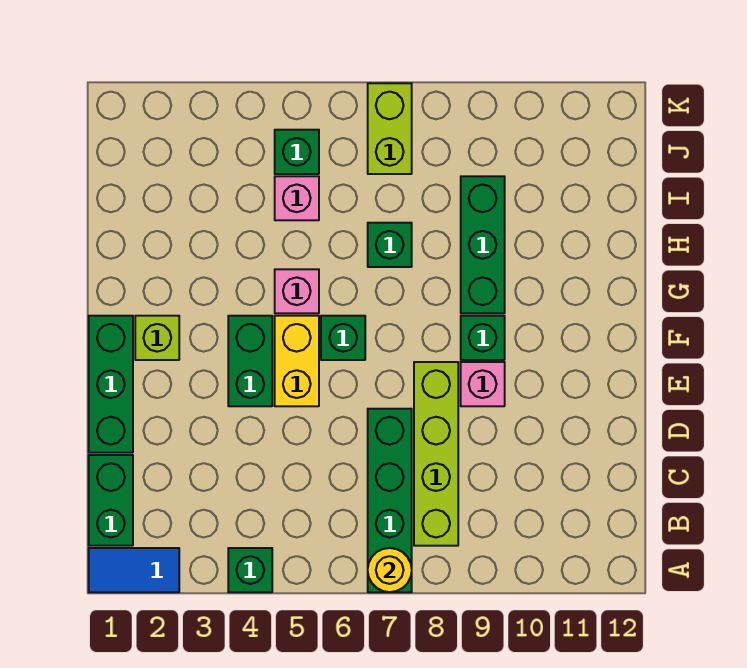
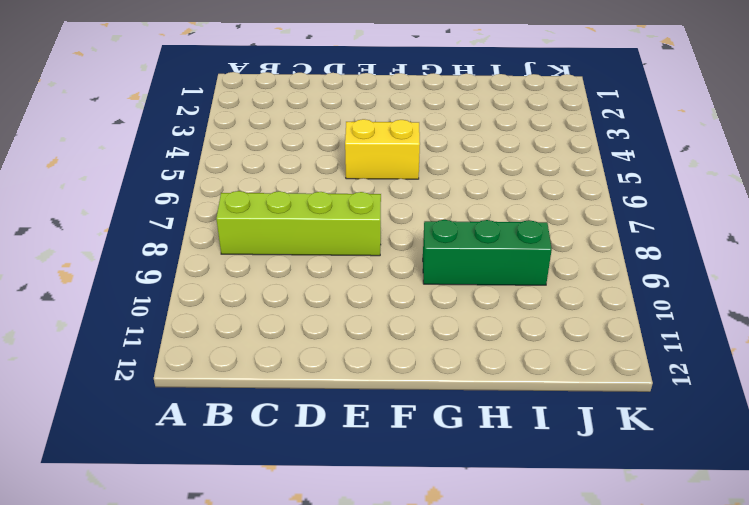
none -> blue tile A1:A2 level 1
none -> green brick A4 level 1
none -> green brick A7:D7 level 1

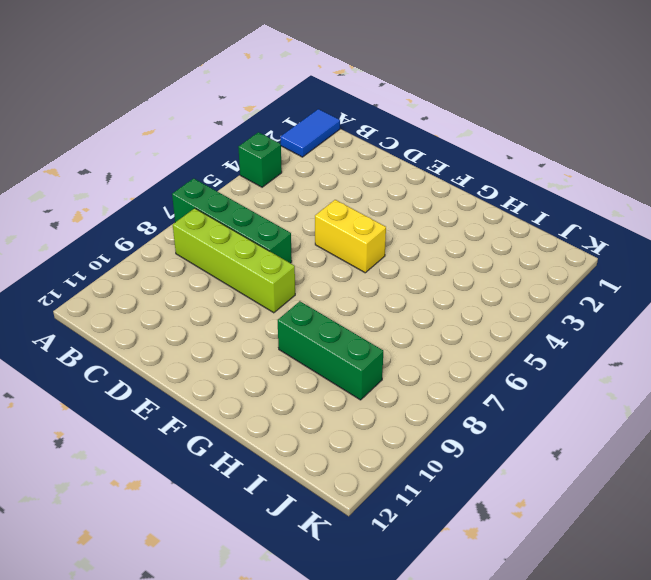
none -> green brick B1:C1 level 1
none -> green brick D1:F1 level 1
none -> green brick E4:F4 level 1

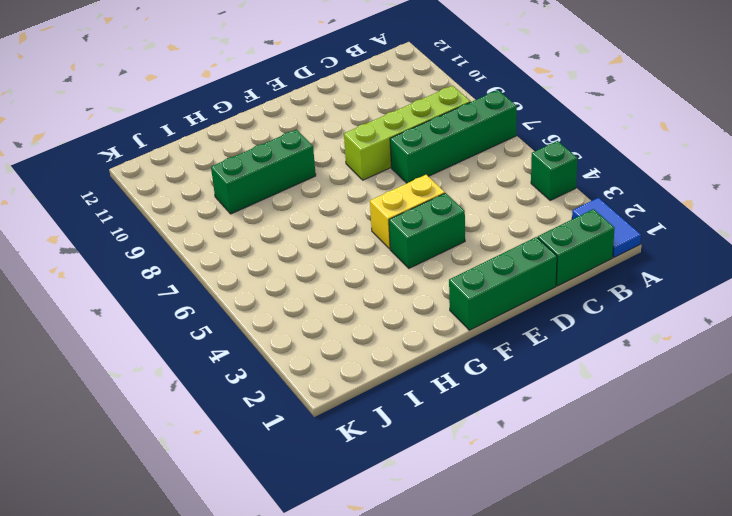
none -> pink brick E9 level 1
none -> lime brick F2 level 1
none -> green brick F6 level 1

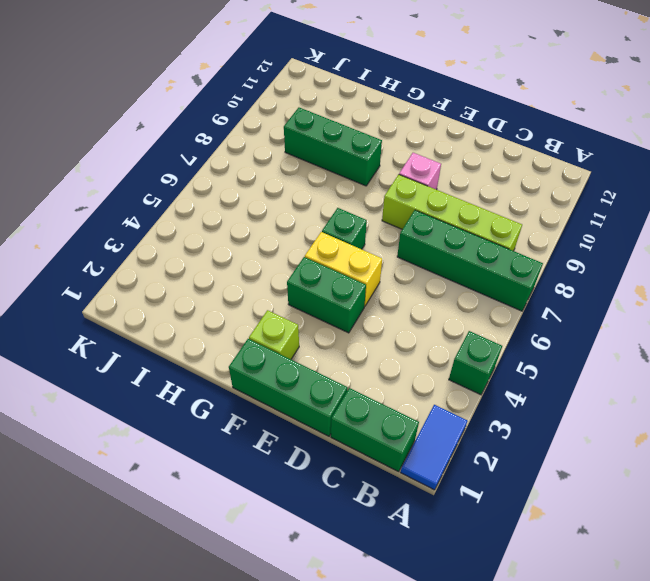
none -> green brick F9 level 1
none -> pink brick G5 level 1
none -> green brick H7 level 1

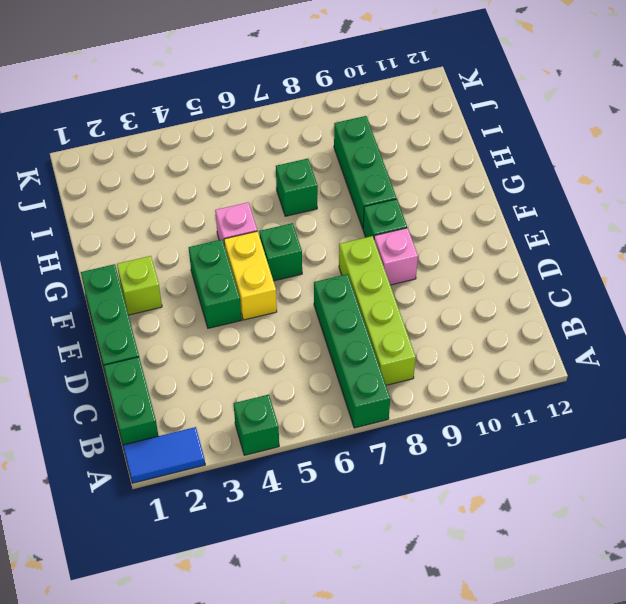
none -> pink brick I5 level 1
none -> green brick J5 level 1
none -> lime brick J7:K7 level 1

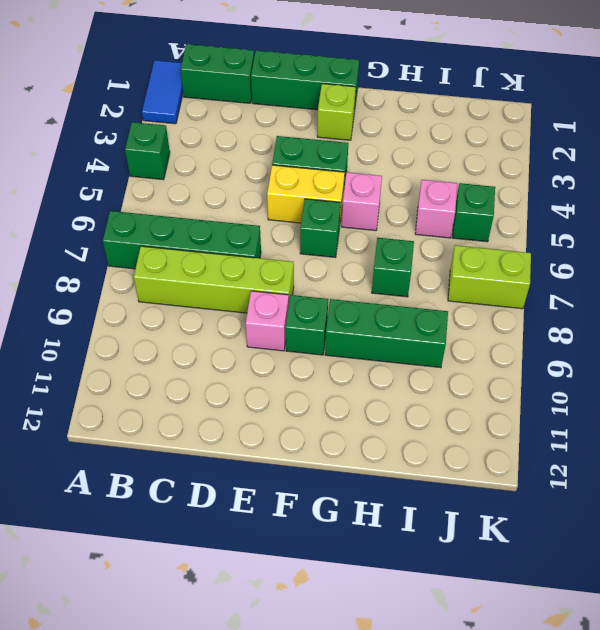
none -> yellow round brick A7 level 2

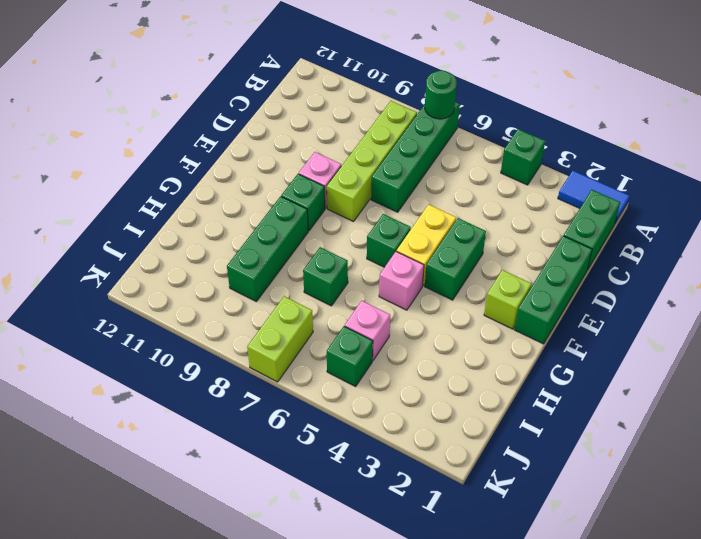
green round brick A7 level 2 -> yellow round brick A7 level 2

